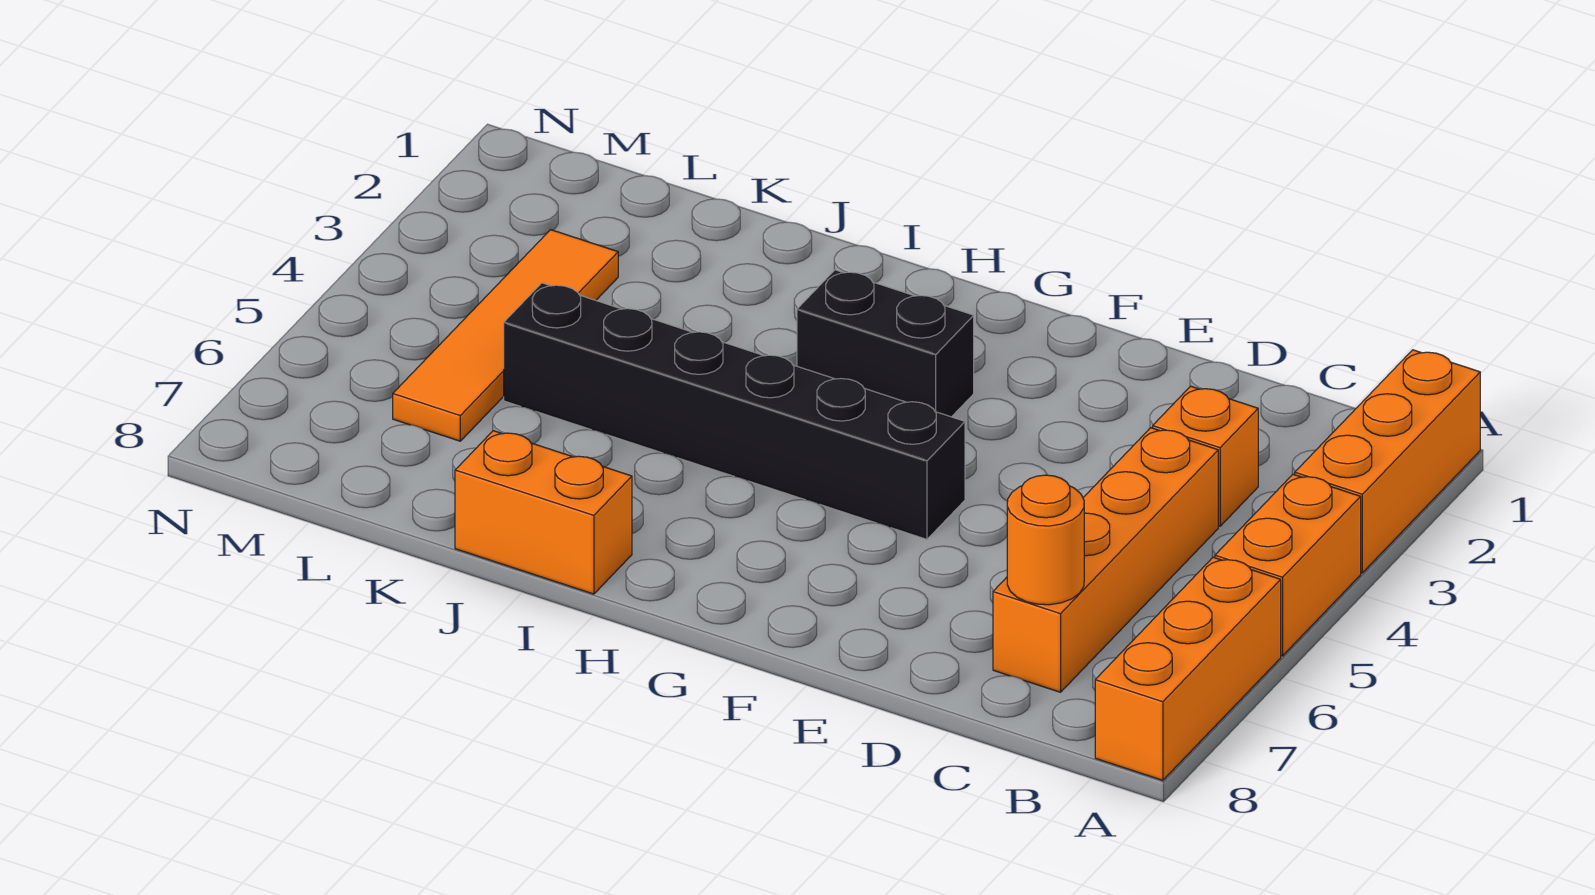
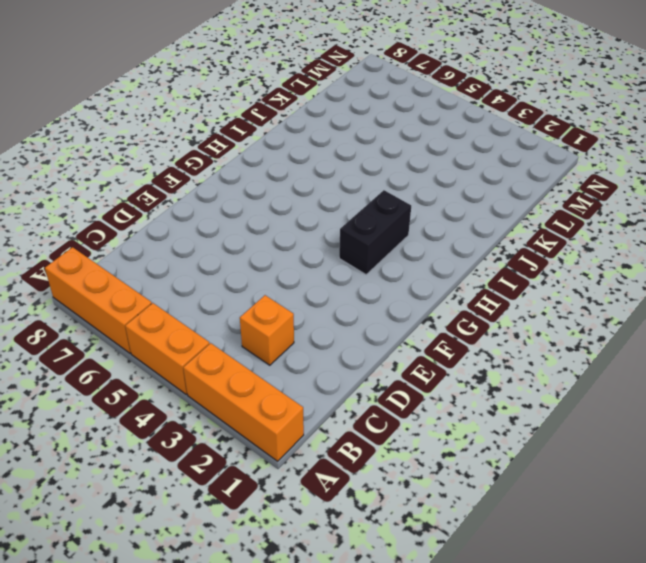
none -> orange brick C4:C7 level 1
none -> black brick F5:K5 level 1

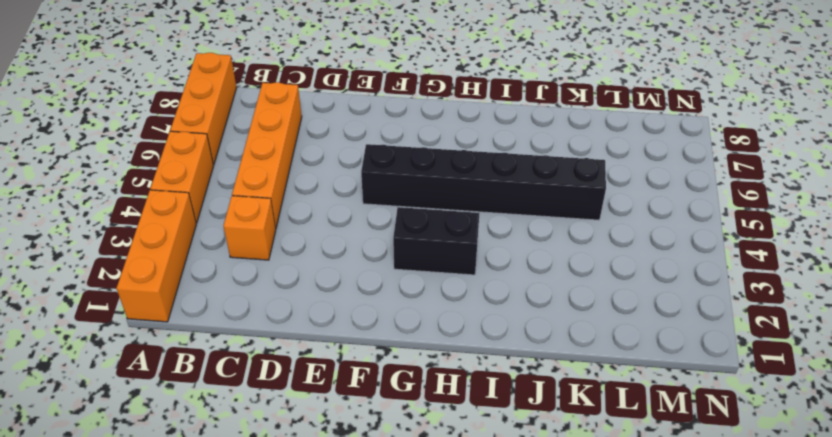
none -> orange brick I8:J8 level 1
none -> orange tile L3:L6 level 1

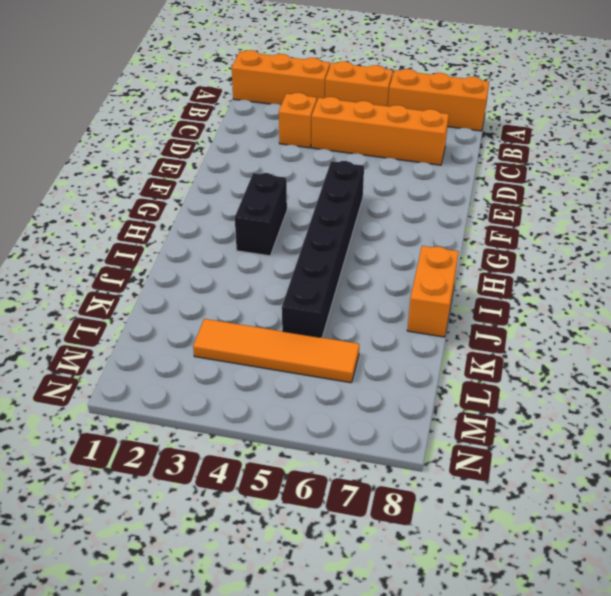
none -> orange round brick C7 level 2

